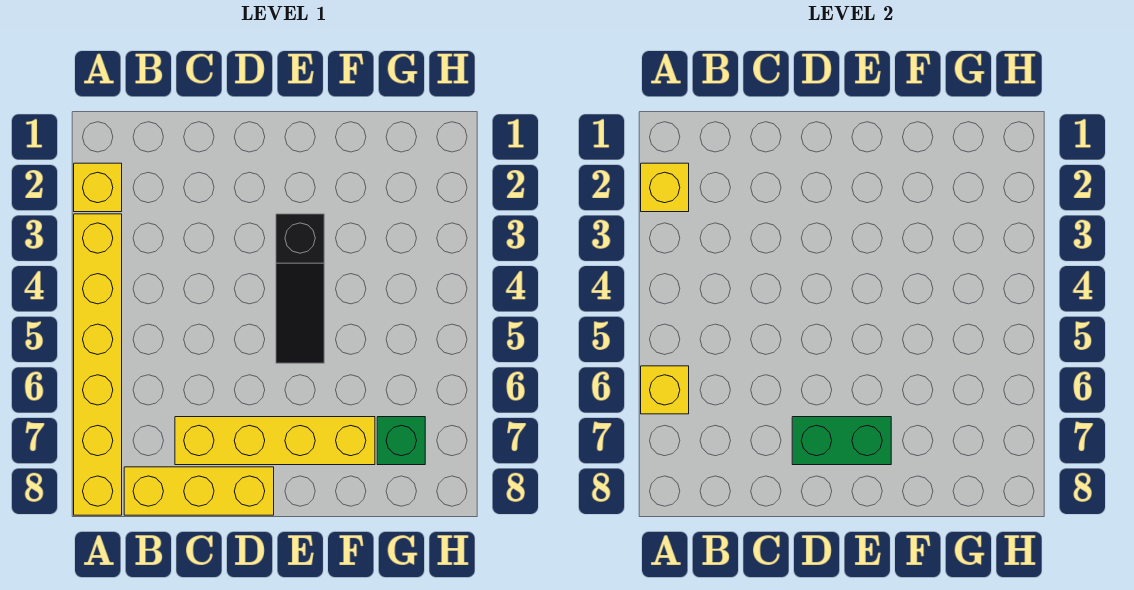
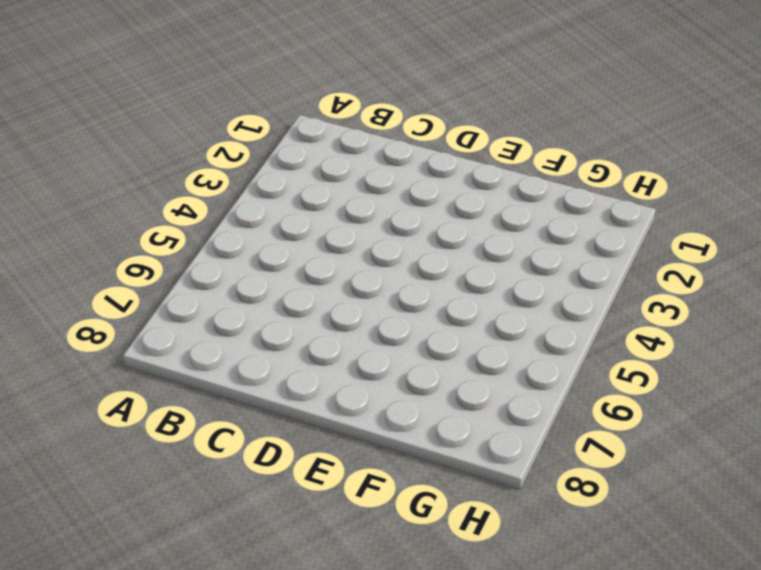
none -> yellow brick A2 level 1
none -> yellow brick A3:A8 level 1

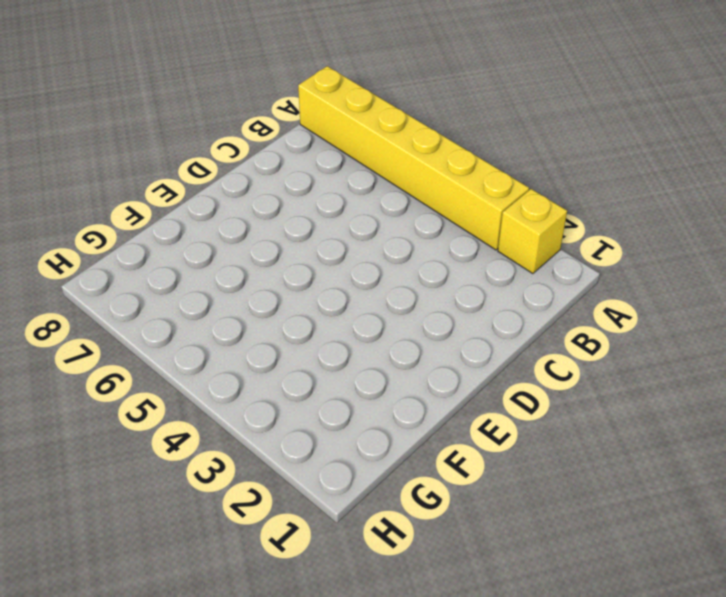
none -> yellow brick B8:D8 level 1
none -> yellow brick C7:F7 level 1

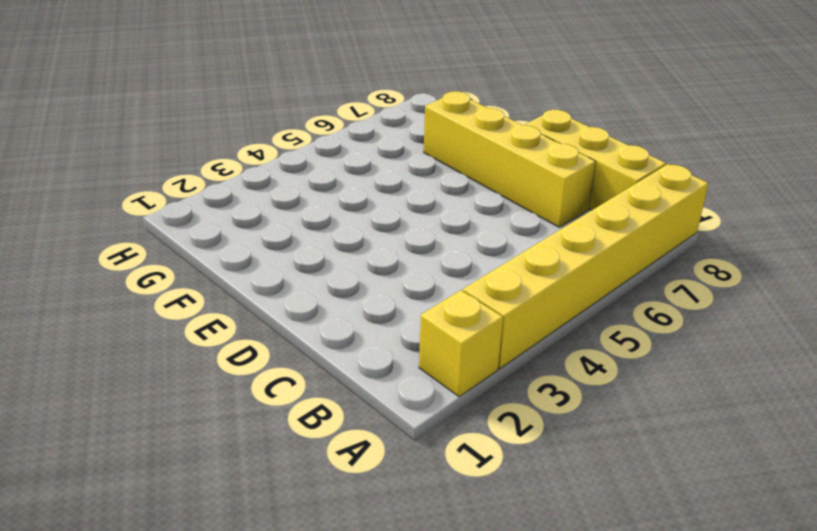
none -> black slope E3:E5 level 1 top 3
none -> green brick G7 level 1

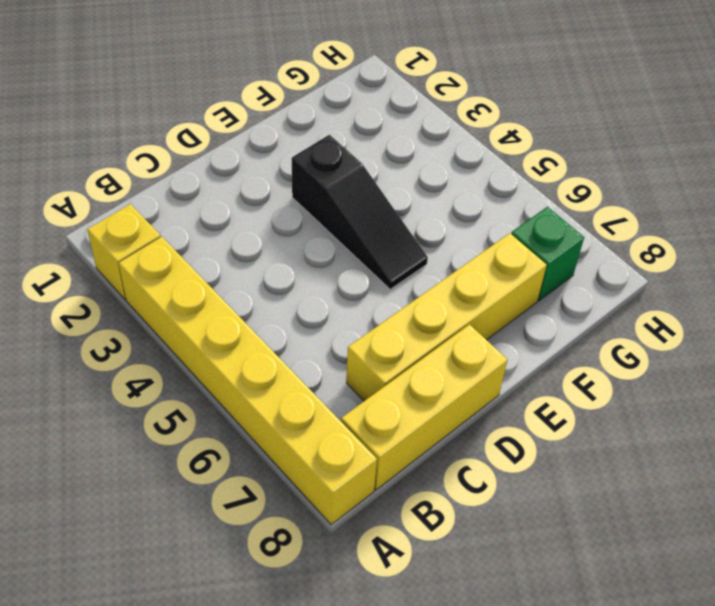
none -> yellow brick A2 level 2
none -> yellow brick A6 level 2

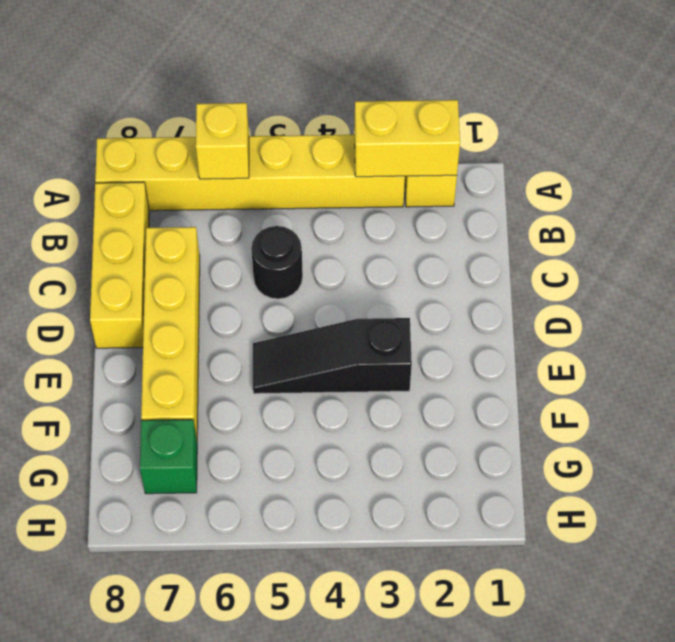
yellow brick A2:A3 level 2 -> yellow brick A2 level 2
black round brick C5 level 1 -> none
none -> green brick D7:E7 level 2

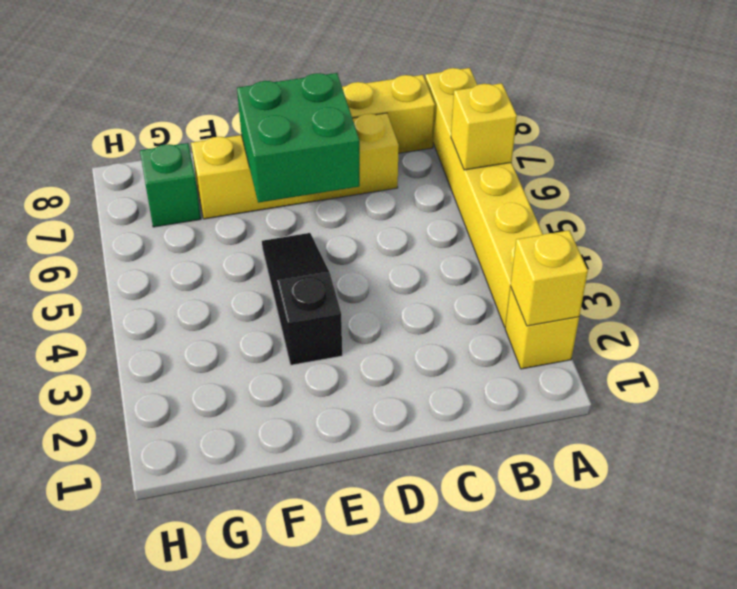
green brick D6:E7 level 2 -> green brick D7:E7 level 2

